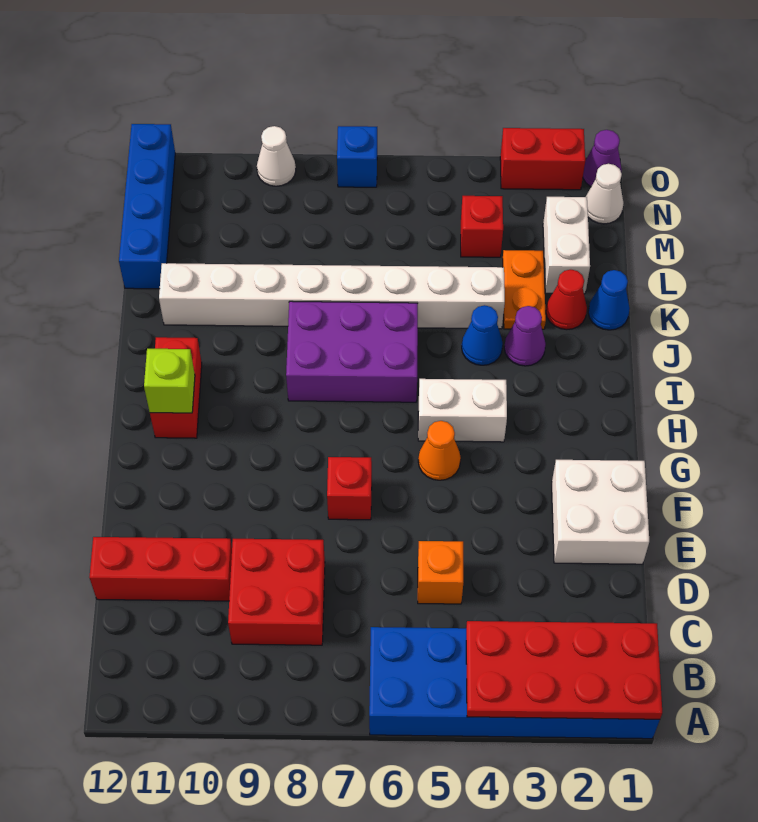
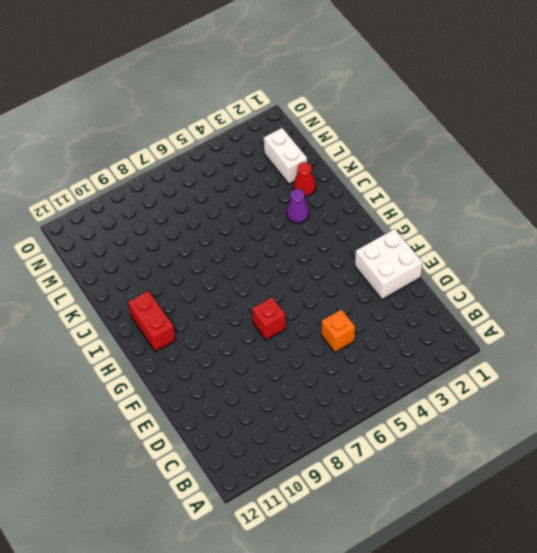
none -> blue brick A1:B6 level 1
none -> red brick C8:D9 level 1
none -> red brick D10:D12 level 1

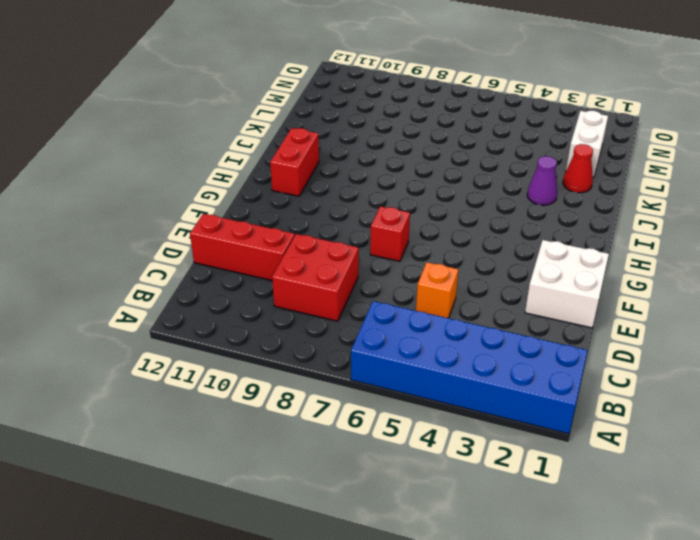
none -> orange cone G5 level 1
none -> white brick H4:H5 level 1
none -> purple brick I6:J8 level 1

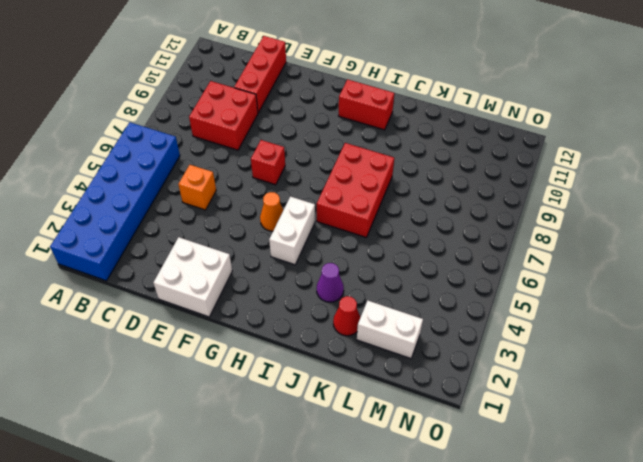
red brick I6:J8 level 1 -> purple brick I6:J8 level 1
none -> blue cone J4 level 1
none -> blue cone K1 level 1
none -> orange plate K3:L3 level 1

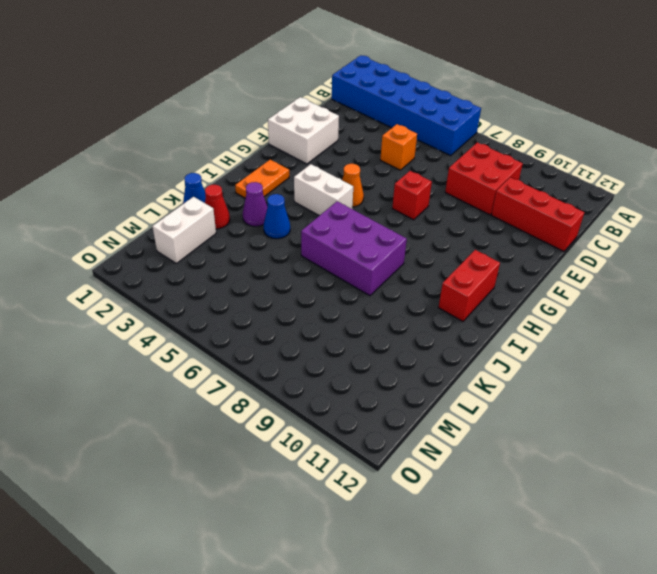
orange plate H2:I2 level 1 -> orange plate K3:L3 level 1
none -> white brick K4:K11 level 1
none -> blue brick L12:O12 level 1
none -> red brick M4 level 1

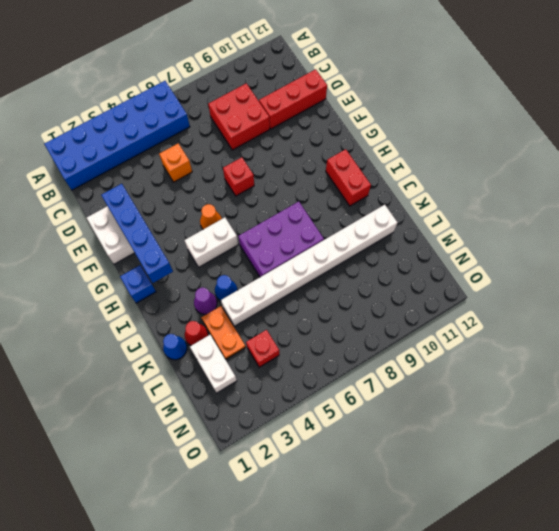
blue brick E2:H2 level 2 -> blue brick L12:O12 level 1
blue brick H1 level 1 -> blue brick O7 level 1
none -> white cone N1 level 1
none -> purple cone O1 level 1
none -> red brick O2:O3 level 1

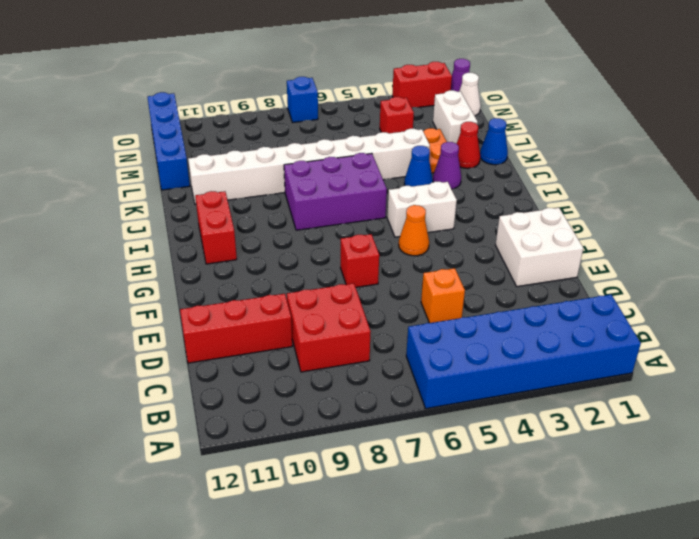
none -> white cone O9 level 1
none -> red plate A1:B4 level 2
none -> lime brick H11 level 2

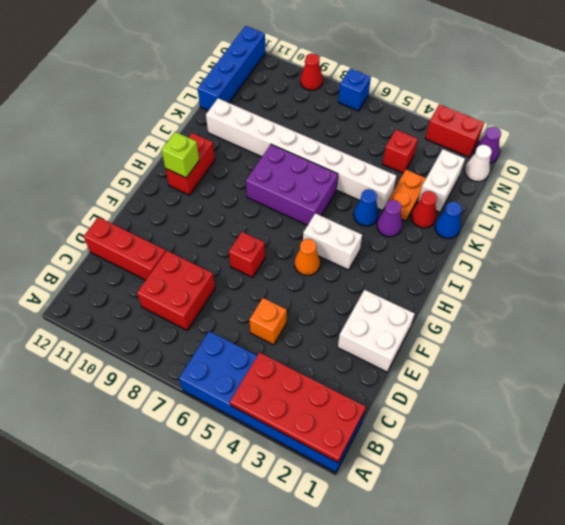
red cone O9 level 1 -> white cone O9 level 1

